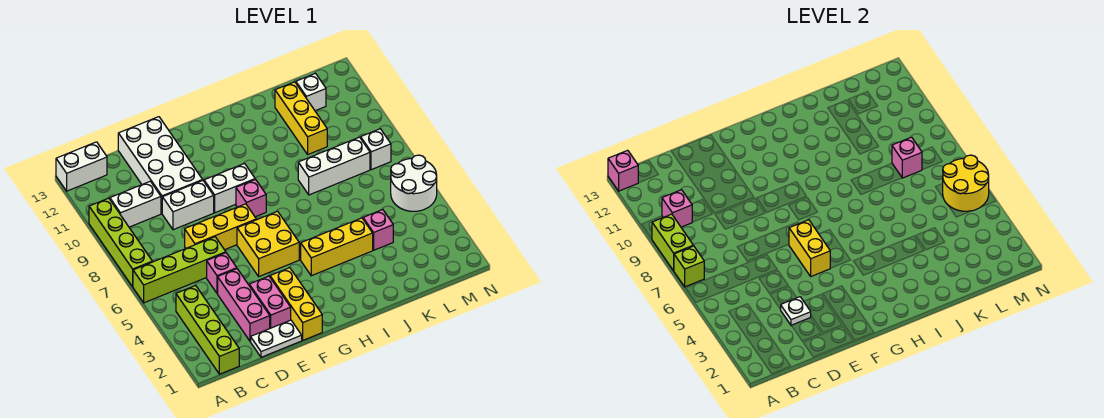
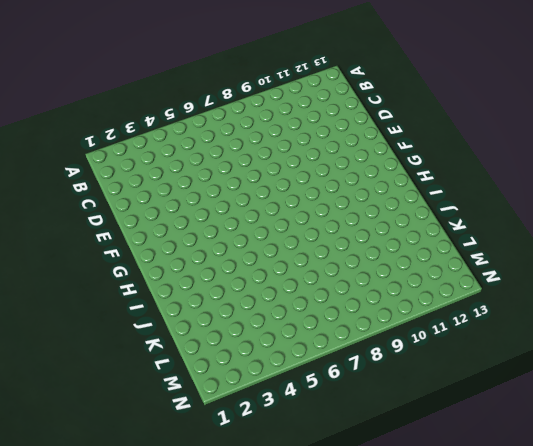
none -> lime brick A6:D6 level 1
none -> lime brick A7:A10 level 1
none -> white brick A13:B13 level 1
none -> lime brick B1:B4 level 1

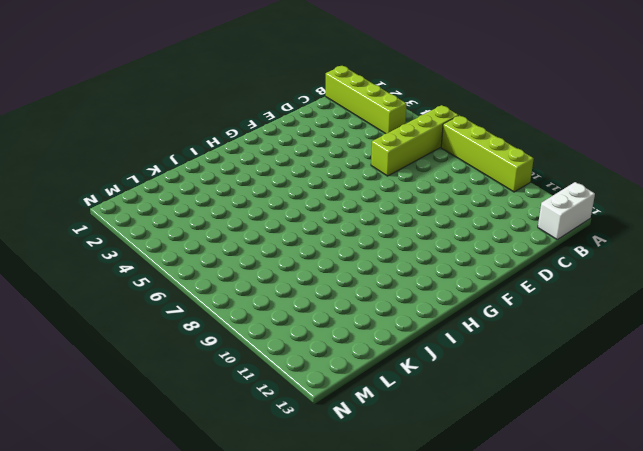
none -> white brick B10:C10 level 1
none -> white plate D1:E1 level 1
none -> pink brick D2:D4 level 1
none -> pink brick D5 level 1

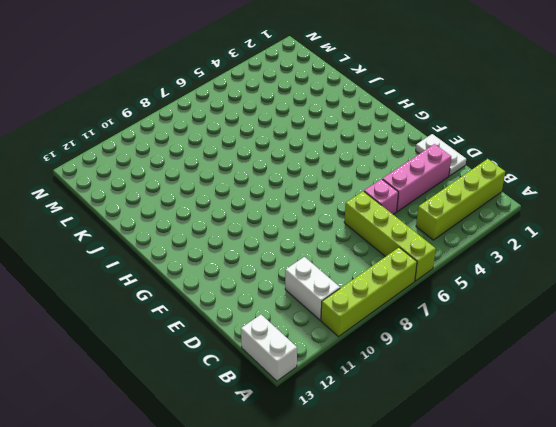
none -> yellow brick D7:F7 level 1
none -> white brick D9:E9 level 1
none -> white brick D10:E13 level 1
none -> pink brick E2:E3 level 1

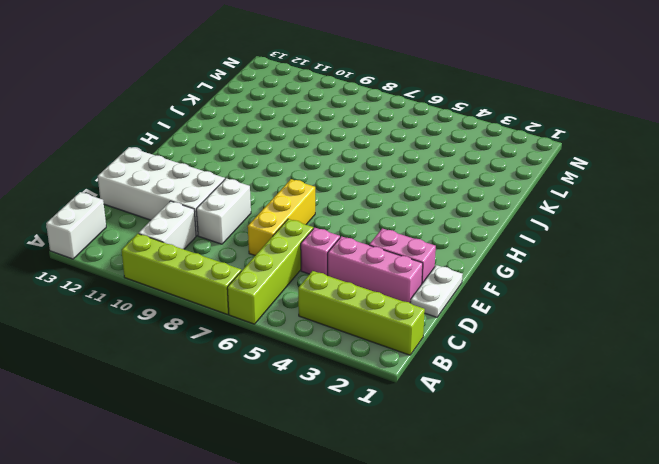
none -> yellow brick F1:F3 level 1
none -> yellow brick F5:G6 level 1
none -> white brick F9:G9 level 1
none -> pink brick G8 level 1

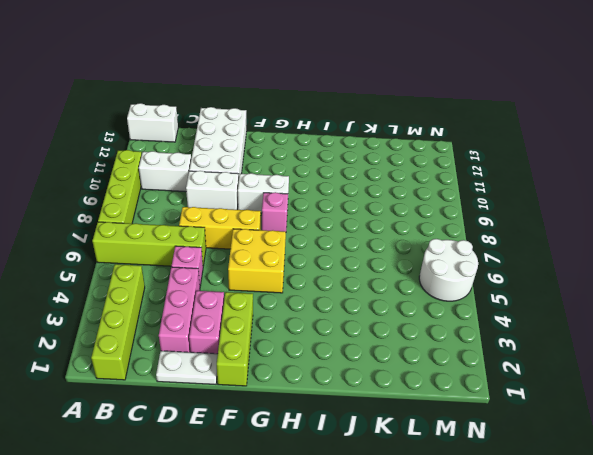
lime brick F1:F3 level 1 -> yellow brick F1:F3 level 1
none -> yellow brick H4:J4 level 1
none -> white brick J8:L8 level 1
none -> pink brick K4 level 1
none -> yellow brick K10:K12 level 1

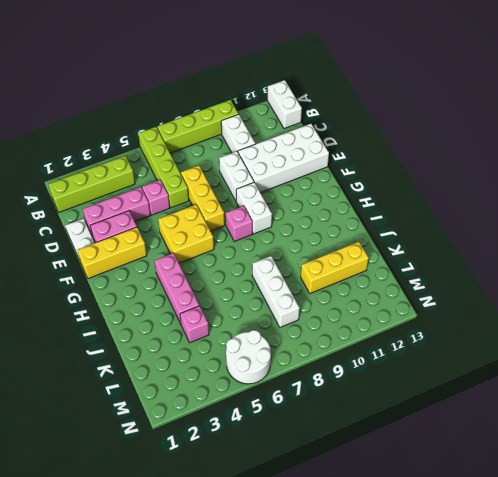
pink brick H4:J4 level 1 -> yellow brick H4:J4 level 1
none -> white brick L12 level 1
none -> white brick M8 level 1
none -> lime brick A7 level 2
none -> lime brick A8:A9 level 2

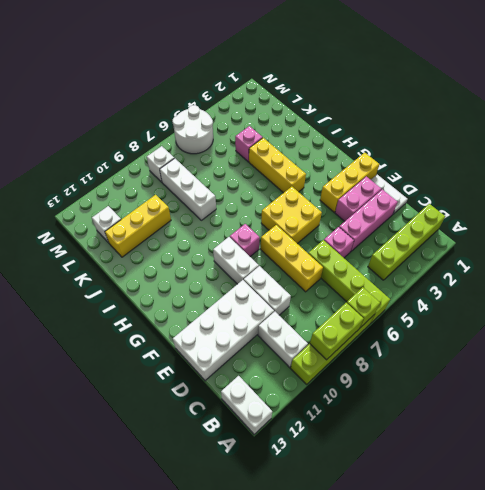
none -> pink brick A13 level 2
none -> pink brick B10 level 2
none -> white plate D3 level 2
none -> yellow brick F5:F6 level 2

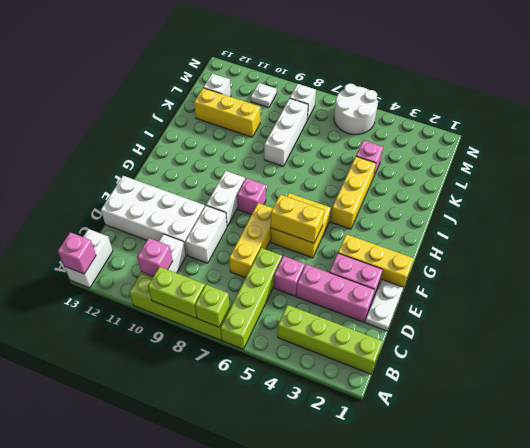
white plate M10 level 1 -> white plate D3 level 2
none -> pink brick L8 level 2
none -> yellow round brick M5:N6 level 2

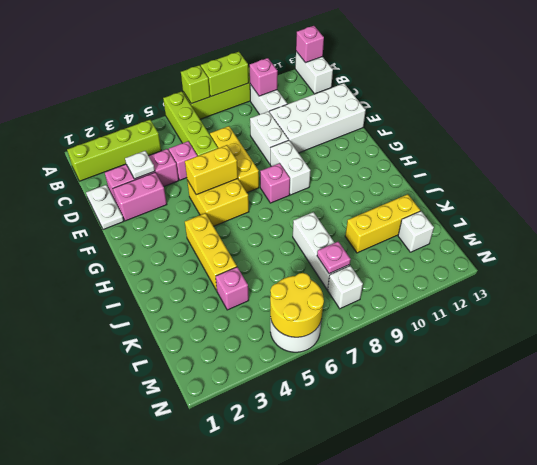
pink plate L8 level 2 -> pink brick L8 level 2
none -> yellow brick F1:F3 level 1

